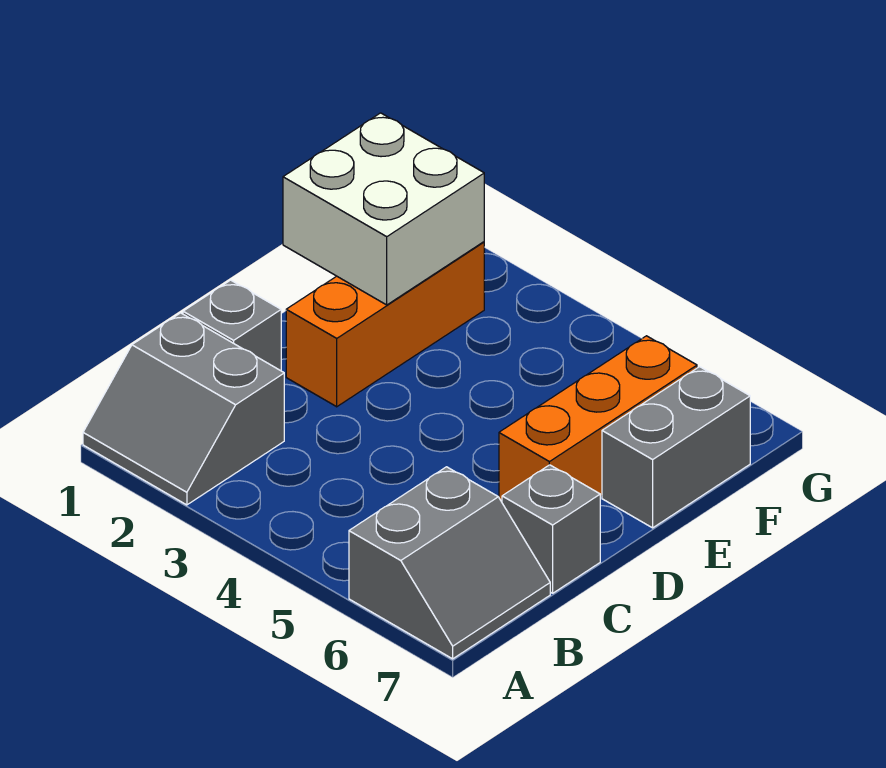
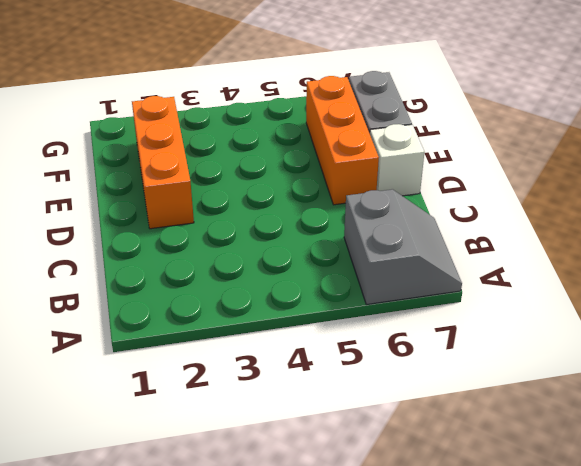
white brick D7 level 1 -> none
none -> grey slope A1:B2 level 1 top B
none -> grey brick C1 level 1

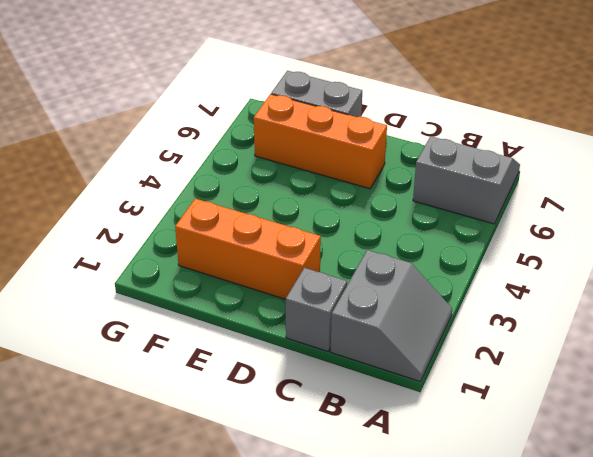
none -> grey brick C7 level 1
none -> white brick E1:F2 level 2

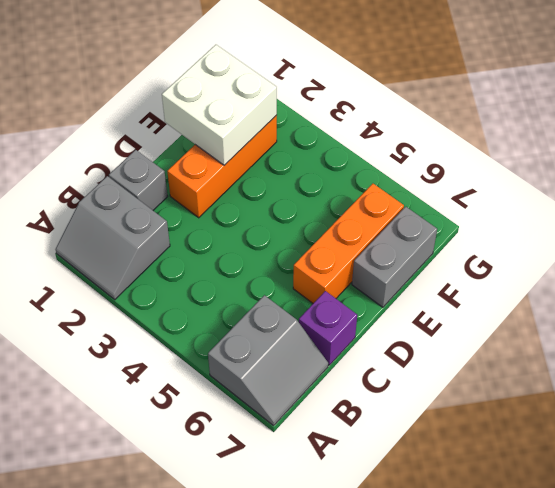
purple brick C7 level 1 -> grey brick C7 level 1

